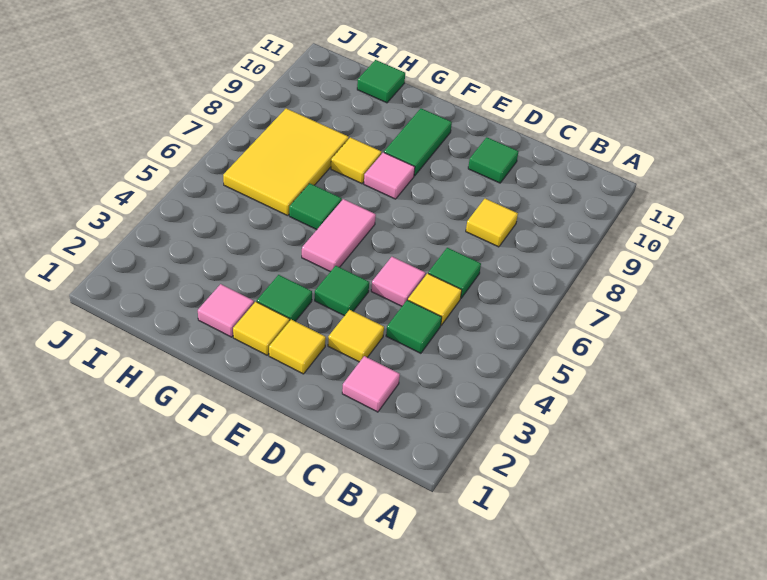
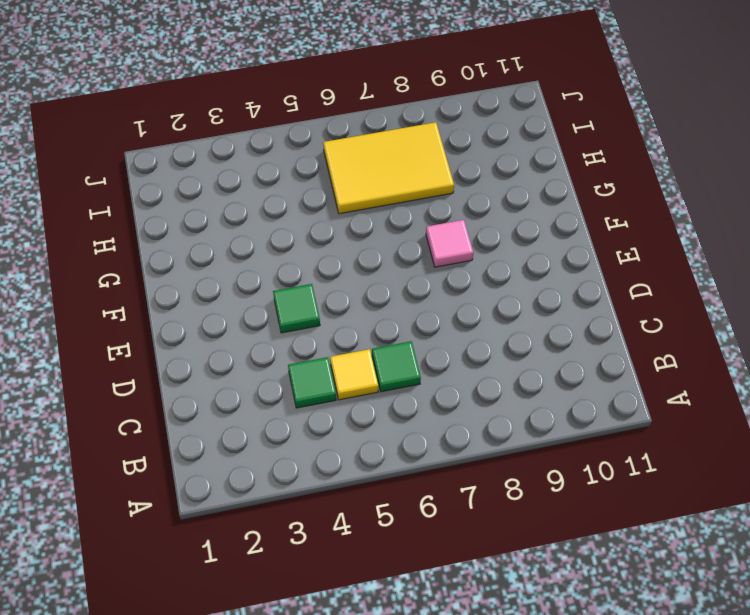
none -> pink tile C2 level 1
none -> yellow tile C8 level 1
none -> yellow tile D3 level 1

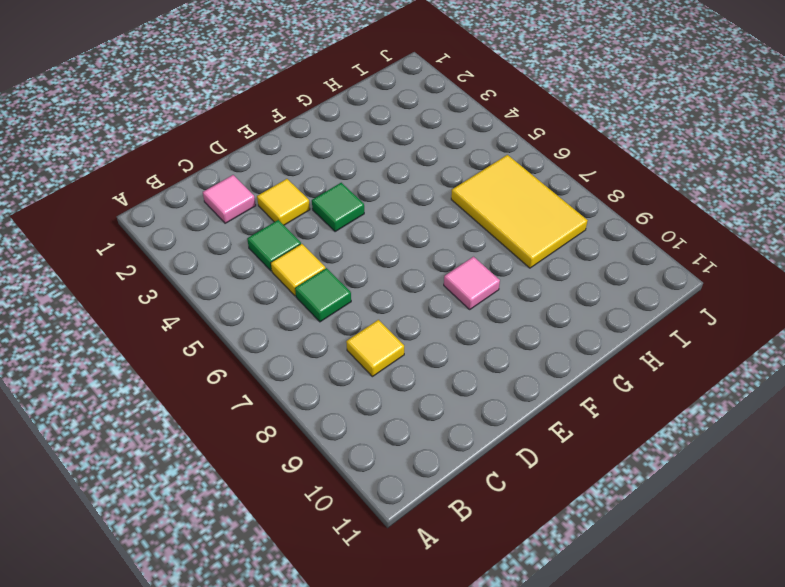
none -> pink tile D5 level 1
none -> green tile D10 level 1
none -> yellow tile E2 level 1

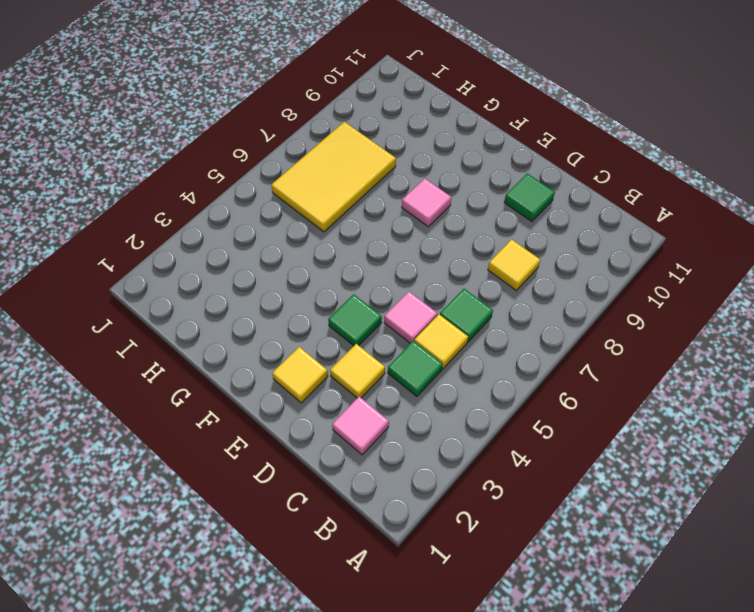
none -> yellow tile F2 level 1
none -> green tile F3 level 1
none -> pink tile F5:F6 level 1

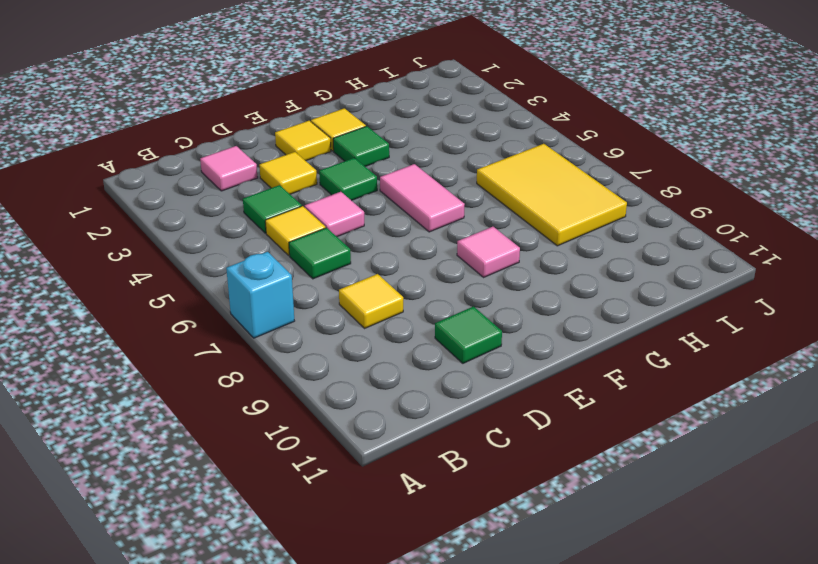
cyan brick A7 level 1 -> none
none -> green tile F9:F10 level 1
none -> pink tile G2 level 1
none -> green tile G6 level 1

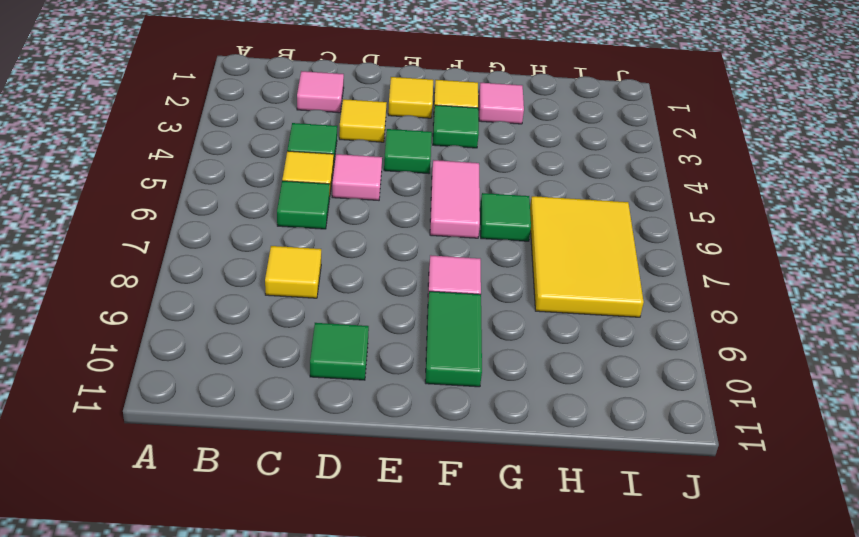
none -> yellow tile G8 level 1
none -> green tile H11 level 1

